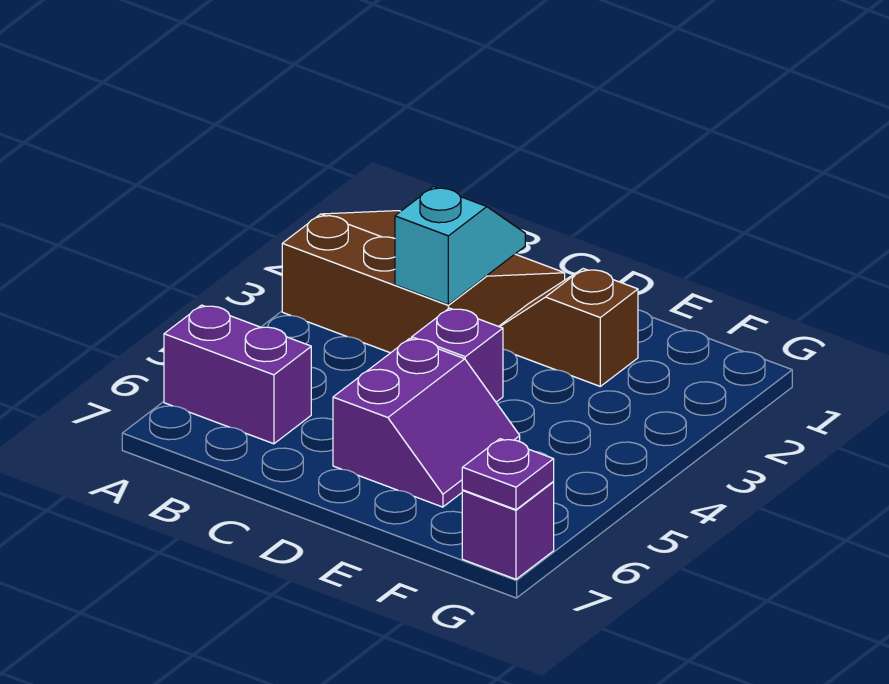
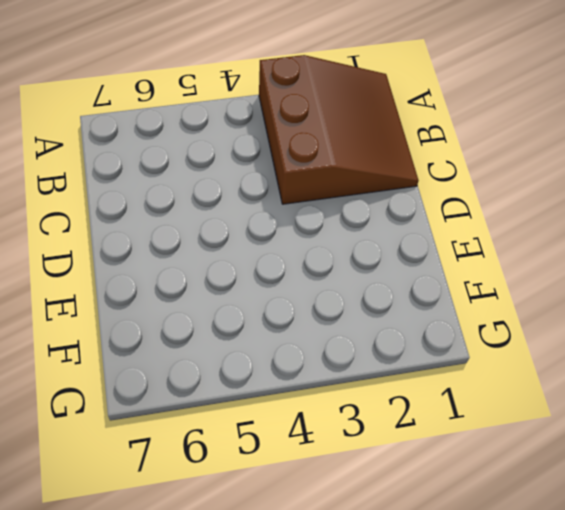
none -> purple brick A6:B6 level 1
none -> brown slope D2:E2 level 1 top E

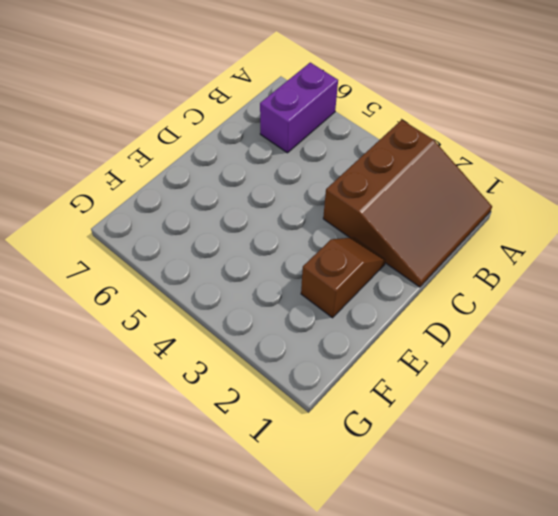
none -> purple brick D4 level 1
none -> purple slope D5:E6 level 1 top D

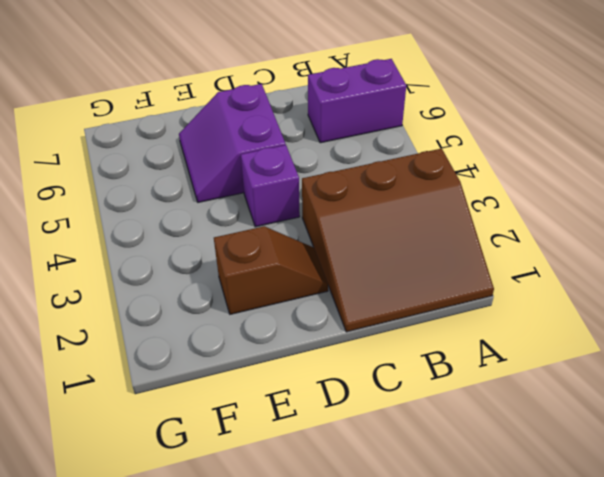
none -> purple brick G7 level 1
none -> cyan slope C2:C3 level 2 top 3

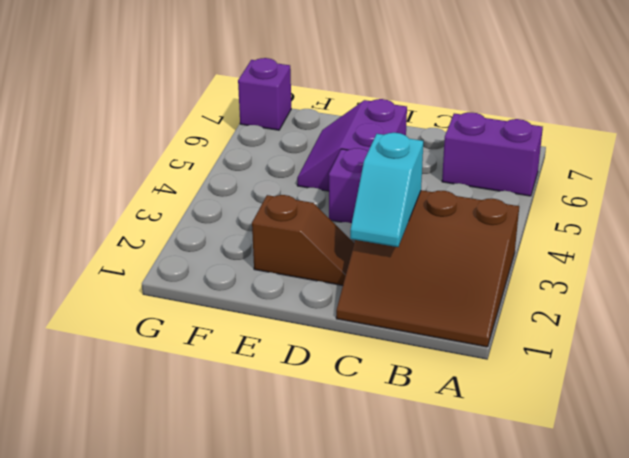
none -> purple plate G7 level 2

